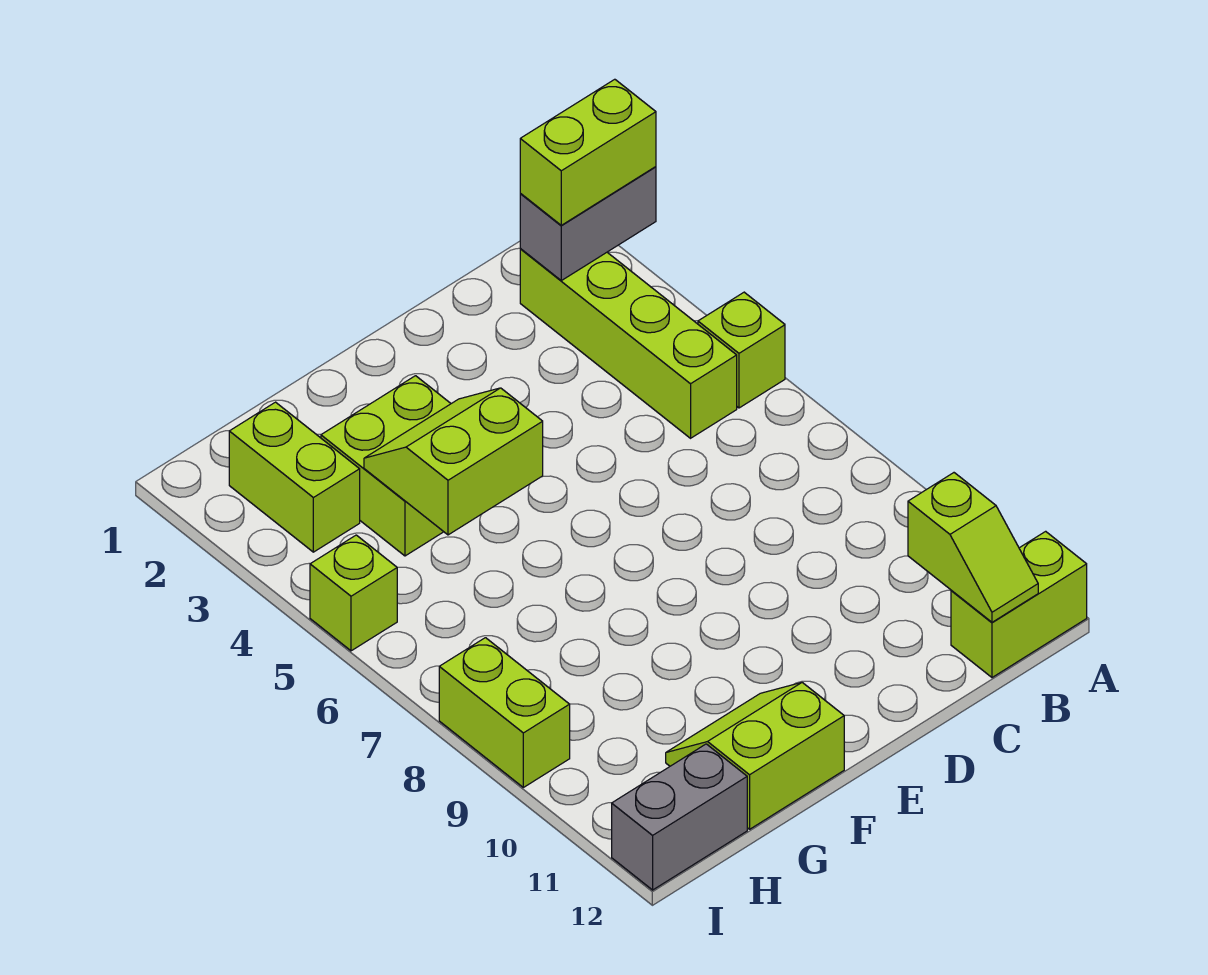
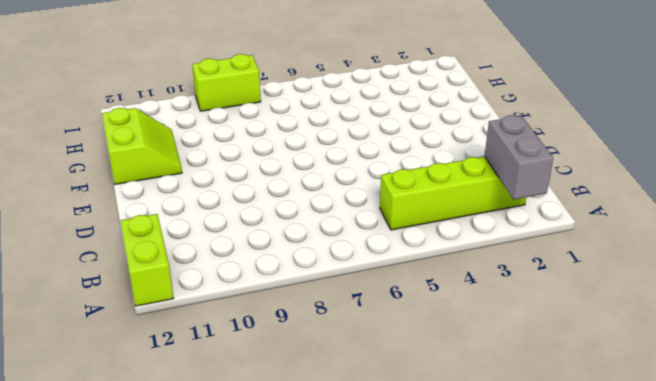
none -> lime brick A5 level 1
none -> lime brick F3:G4 level 1
none -> lime brick H2:H3 level 1

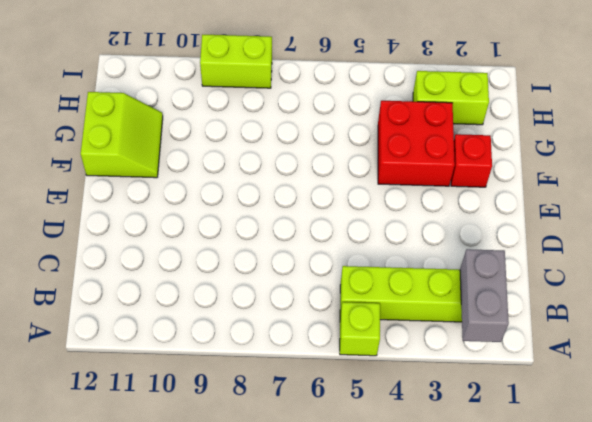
red brick F2 level 1 -> none
red brick F3:G4 level 1 -> lime brick F3:G4 level 1
none -> lime brick A12:B12 level 1
none -> grey brick H12:I12 level 1
none -> lime brick I5 level 1

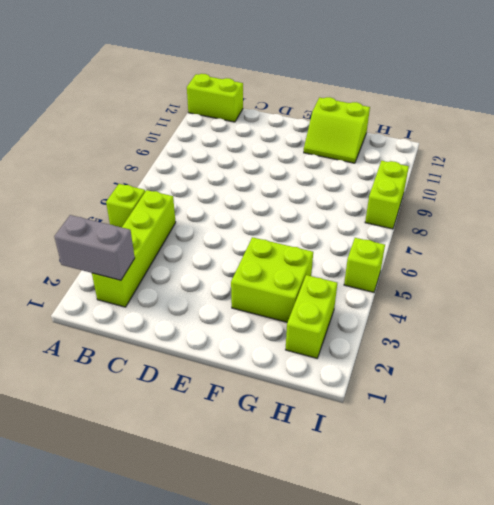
none -> grey brick H12:I12 level 1
none -> lime slope B11:B12 level 2 top 11
none -> lime slope F4:G5 level 2 top 5

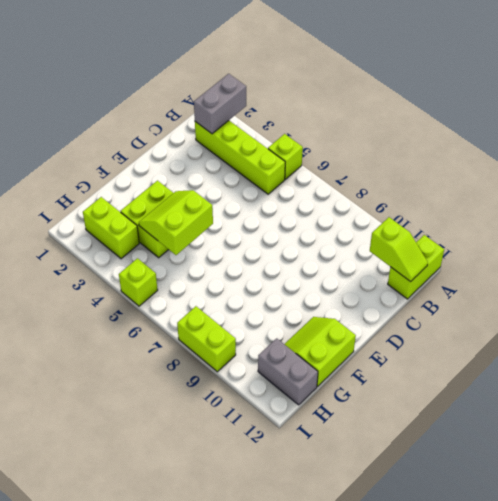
grey brick H11:H12 level 1 -> grey brick H12:I12 level 1
none -> lime brick A2:B2 level 3

